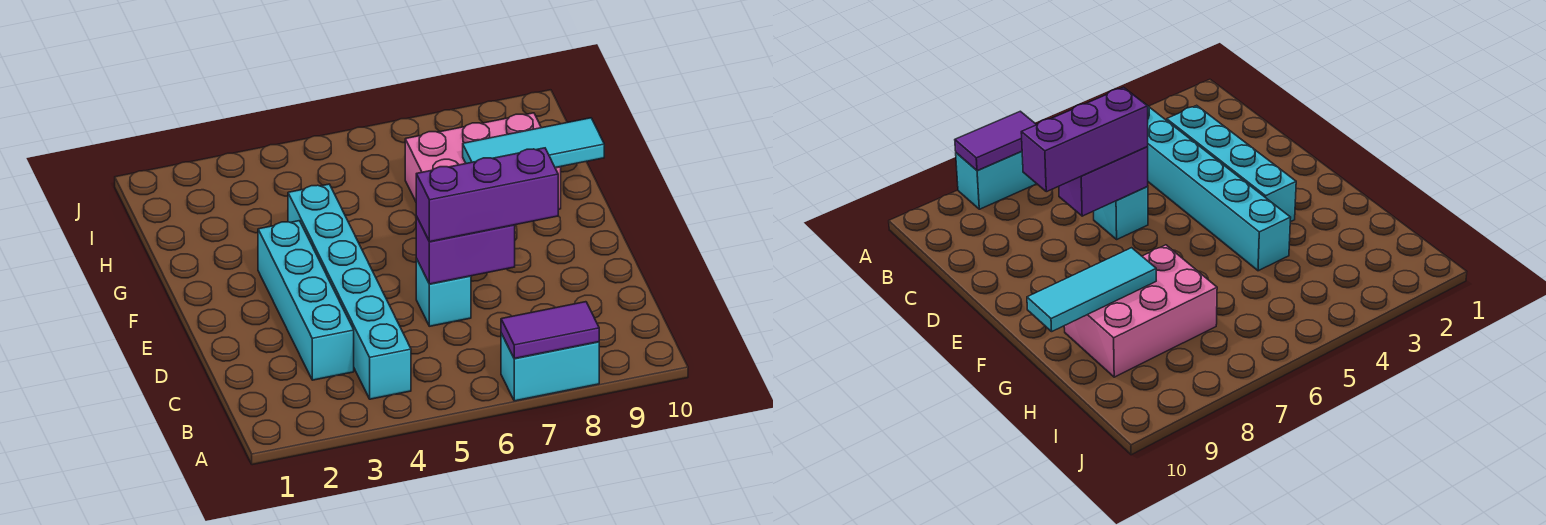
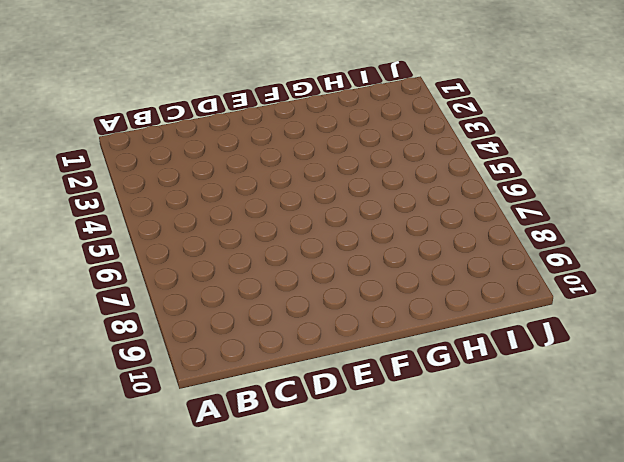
none -> cyan brick A7:A8 level 1
none -> cyan brick B4:G4 level 1

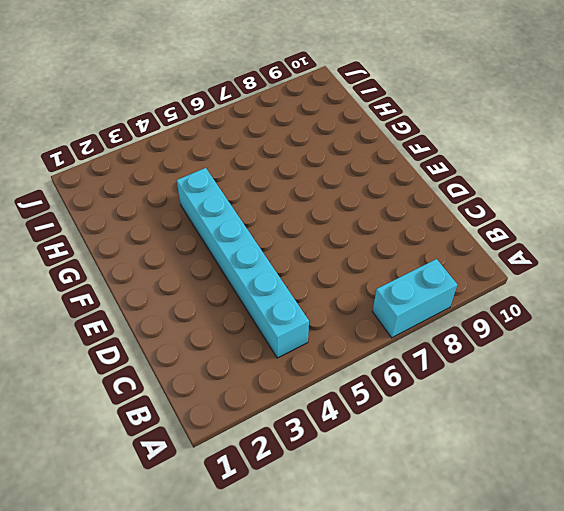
none -> cyan brick C3:F3 level 1
none -> cyan brick D6 level 1

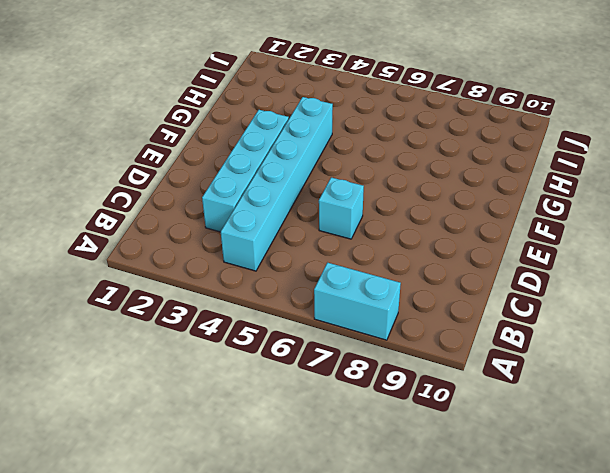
none -> pink brick G7:H9 level 1
none -> purple tile A7:A8 level 2

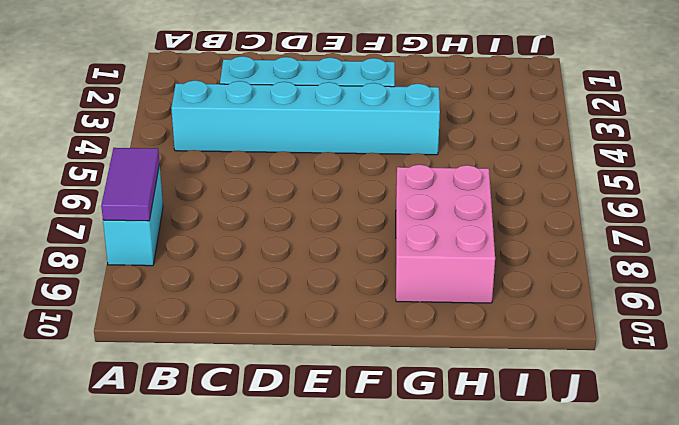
none -> cyan brick D6 level 1
none -> purple brick D6:D7 level 2

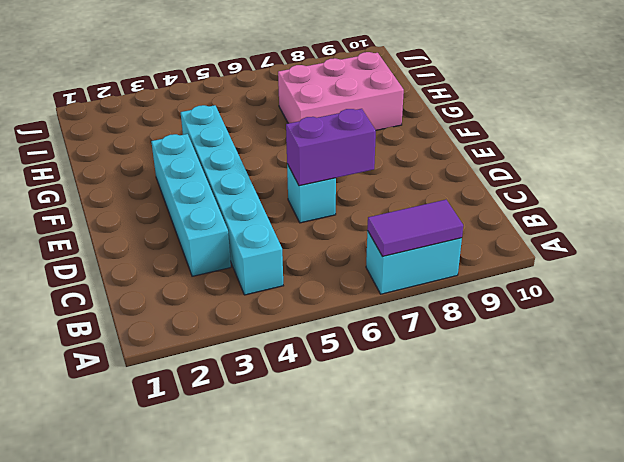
none -> cyan tile G8:G10 level 2
none -> purple brick D6:D8 level 3

